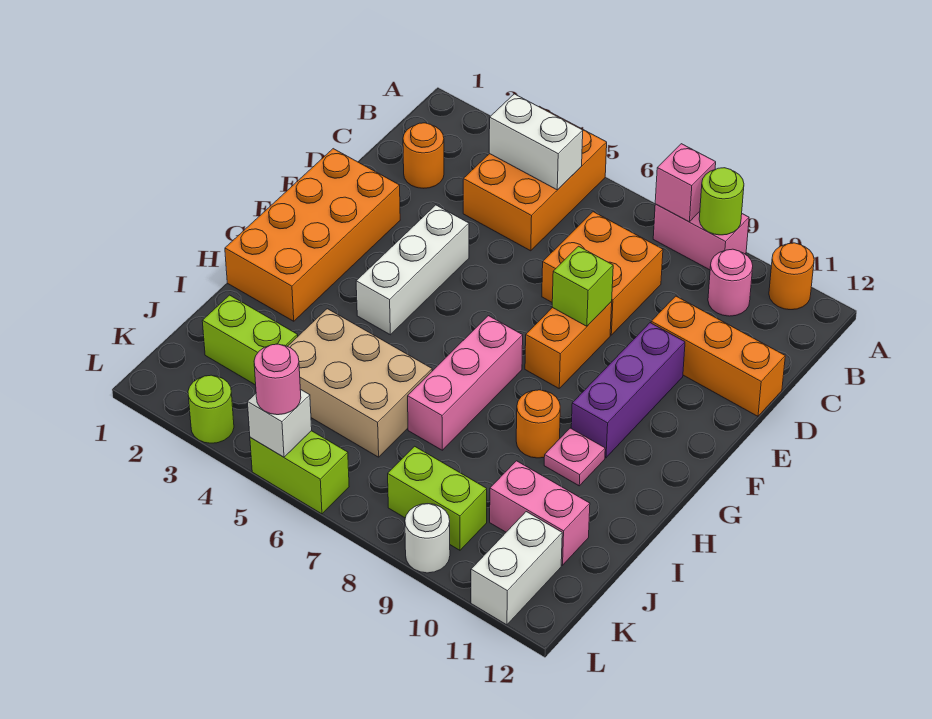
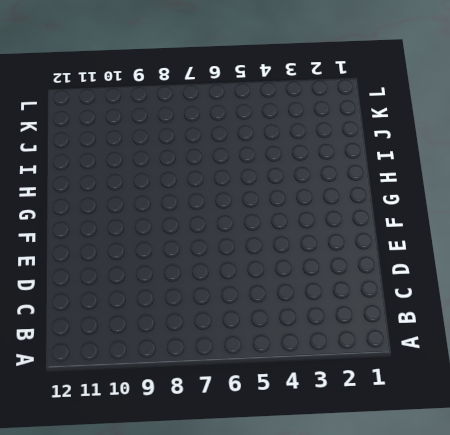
none -> orange brick A4:C5 level 1
none -> pink brick A8:A9 level 1
none -> orange round brick A11 level 1

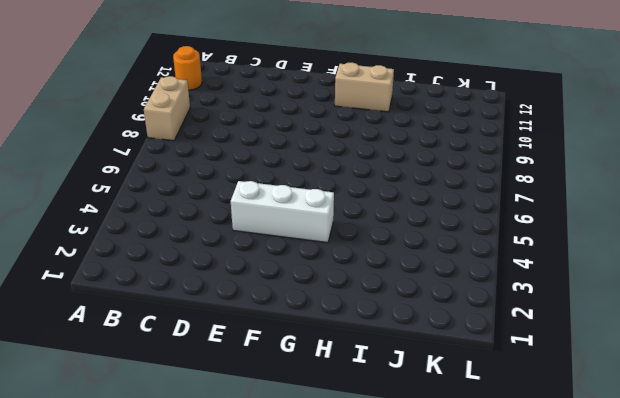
tan brick A8:A9 level 1 -> pink brick A8:A9 level 1
tan brick G11:H11 level 1 -> none
none -> orange brick A4:C5 level 1
none -> pink round brick B10 level 1
none -> orange round brick C2 level 1

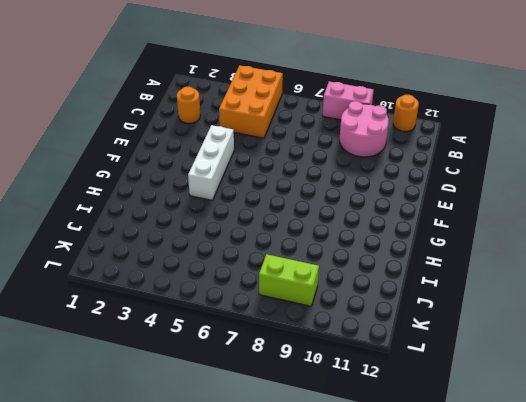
pink round brick B9:C10 level 1 -> pink round brick B10 level 1
none -> orange brick C7:D8 level 1
none -> orange brick D10:D12 level 1
none -> orange brick E1:H2 level 1

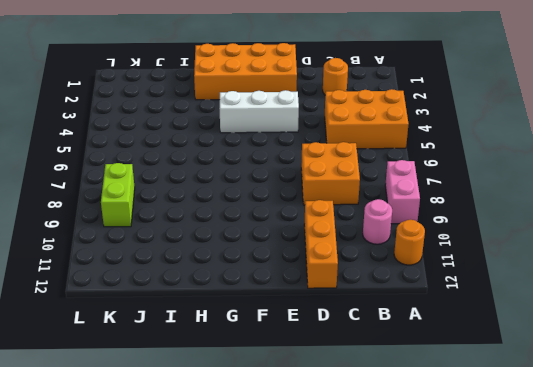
none -> orange brick E8:F8 level 1
none -> purple brick E10:G10 level 1
none -> pink brick G7:I7 level 1

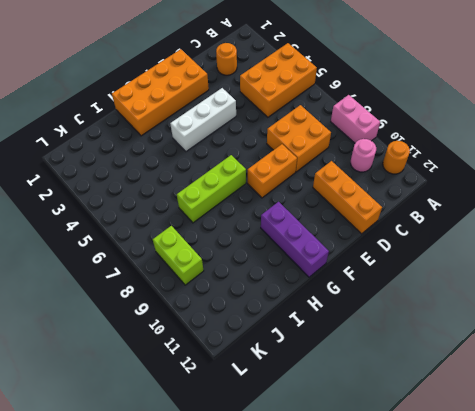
lime brick G7:I7 level 1 -> pink brick G7:I7 level 1
purple brick G10:G12 level 1 -> purple brick E10:G10 level 1
none -> orange round brick H9 level 1
none -> pink plate H10 level 1
none -> tan brick I4:J6 level 1

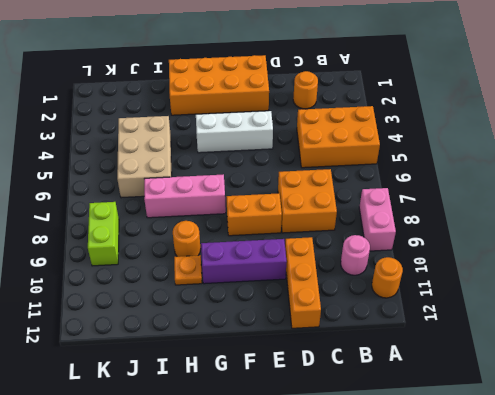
orange plate H10 level 1 -> pink plate H10 level 1
none -> lime brick J2:J3 level 1
none -> pink brick J10:J11 level 1
none -> white brick K11:L11 level 1

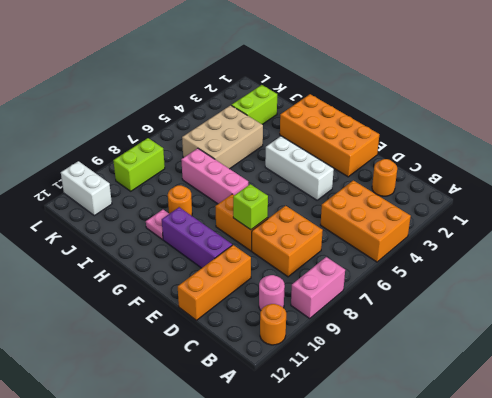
none -> pink brick J10:J11 level 1
none -> lime round brick L3 level 1
none -> lime brick L5:L6 level 1

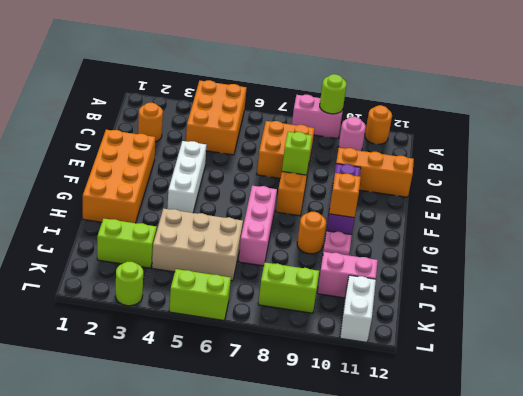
orange brick G10 level 2 -> none
none -> white round brick L9 level 1
none -> pink brick A8 level 2
none -> white brick B4:B5 level 2

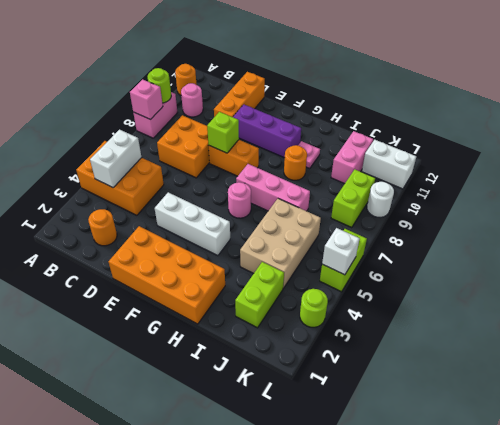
pink round brick G6 level 1 -> pink round brick L5 level 3

